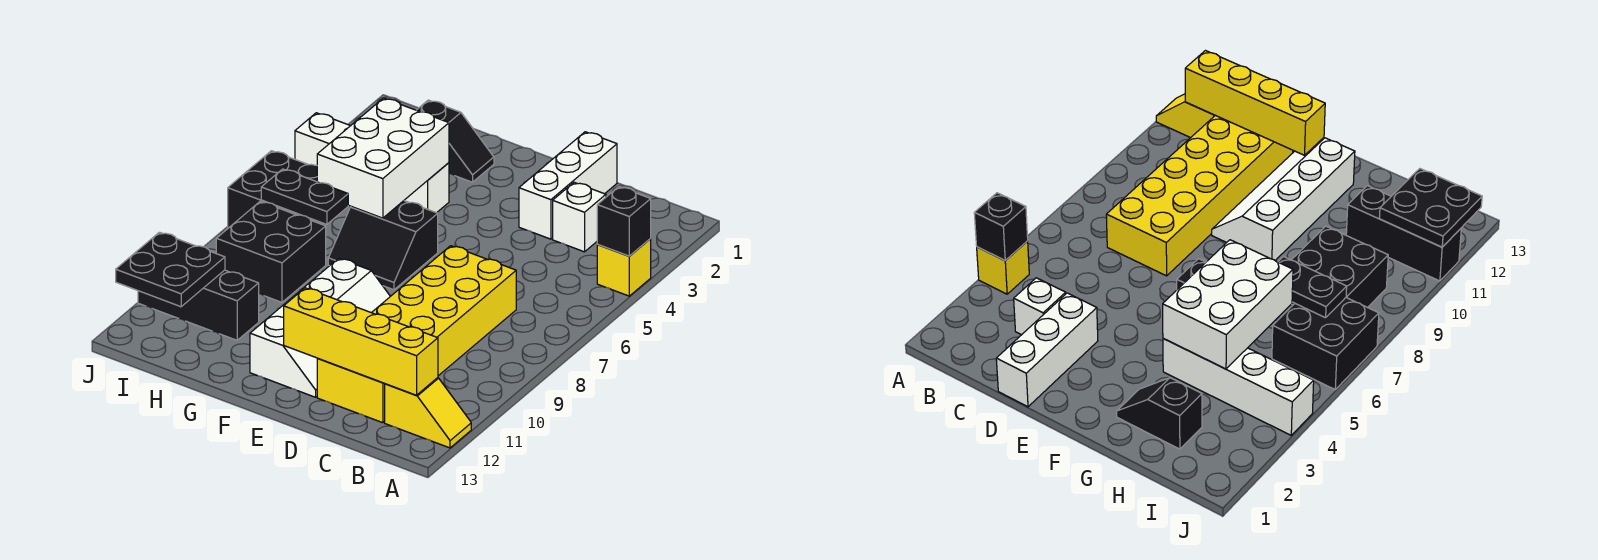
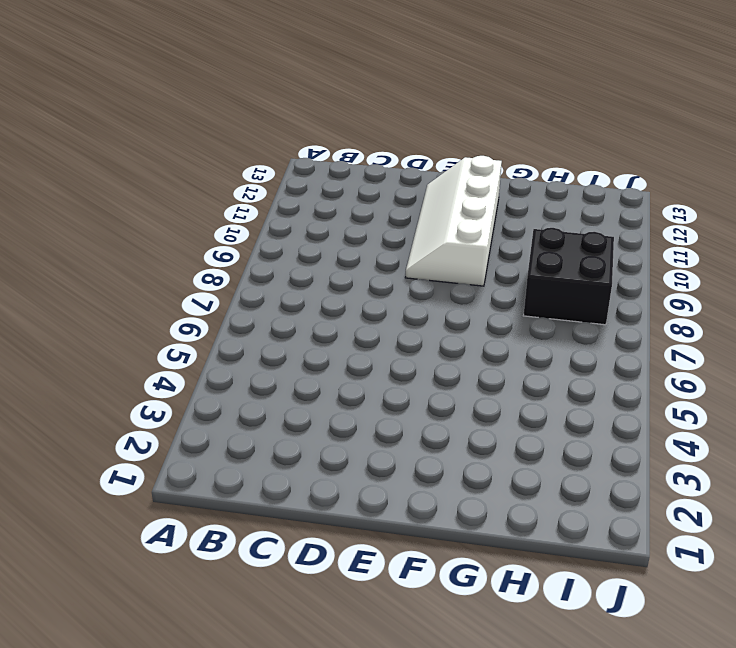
none -> yellow brick A4 level 1
none -> yellow slope A12:B12 level 1 top B
none -> white brick C3 level 1

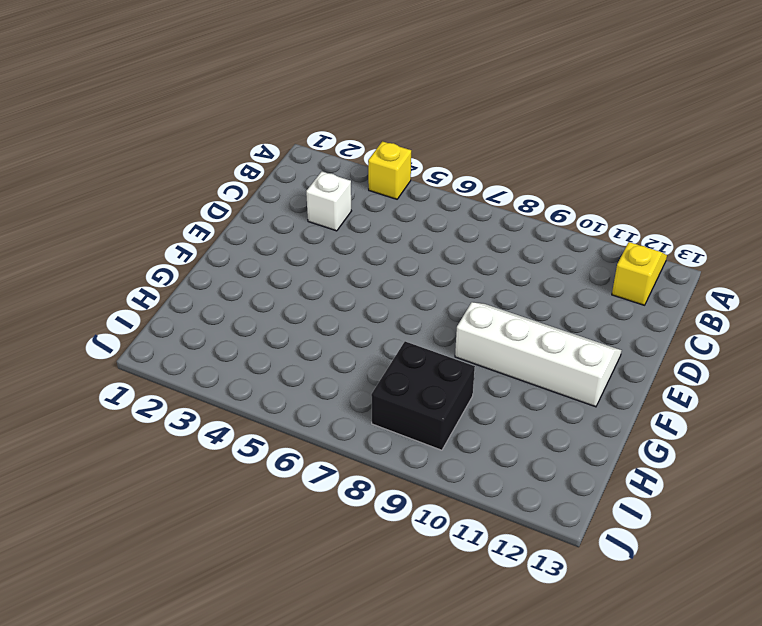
none -> yellow brick C7:D12 level 1
none -> white brick D1:D3 level 1
none -> black slope F6:G7 level 1 top 6

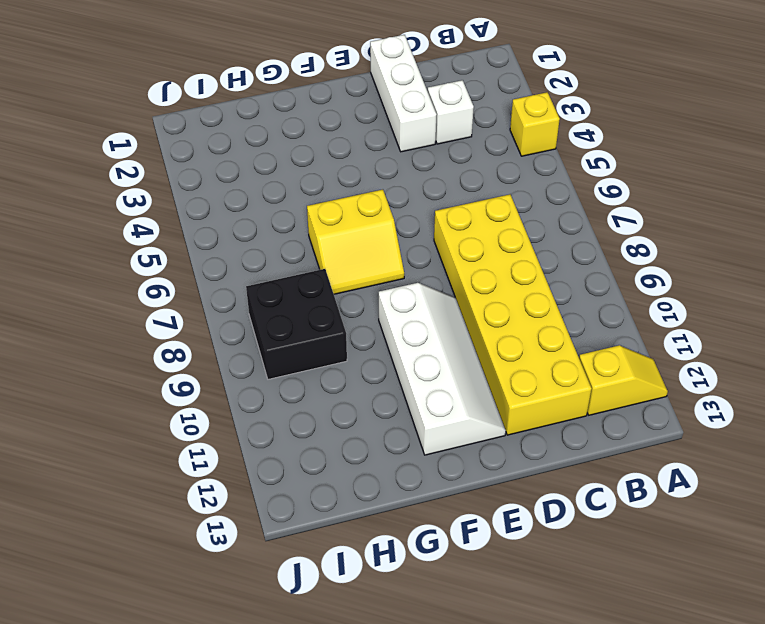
yellow slope F6:G7 level 1 top 6 -> black slope F6:G7 level 1 top 6
none -> black slope G2:H2 level 1 top H
none -> white brick G4:J4 level 1
none -> black brick H11:J11 level 1

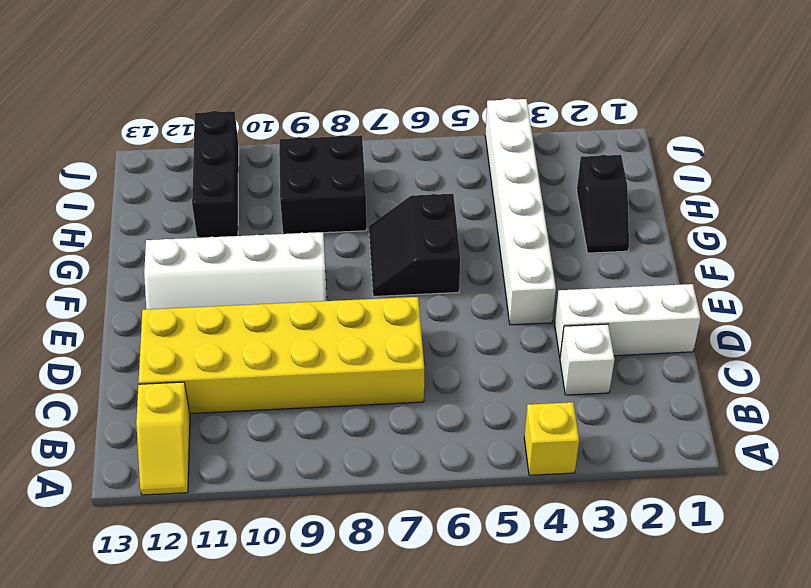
white brick E4:J4 level 1 -> white brick G4:J4 level 1
none -> black brick I6:J7 level 1
none -> black brick A4 level 2
none -> yellow brick B12:E12 level 2

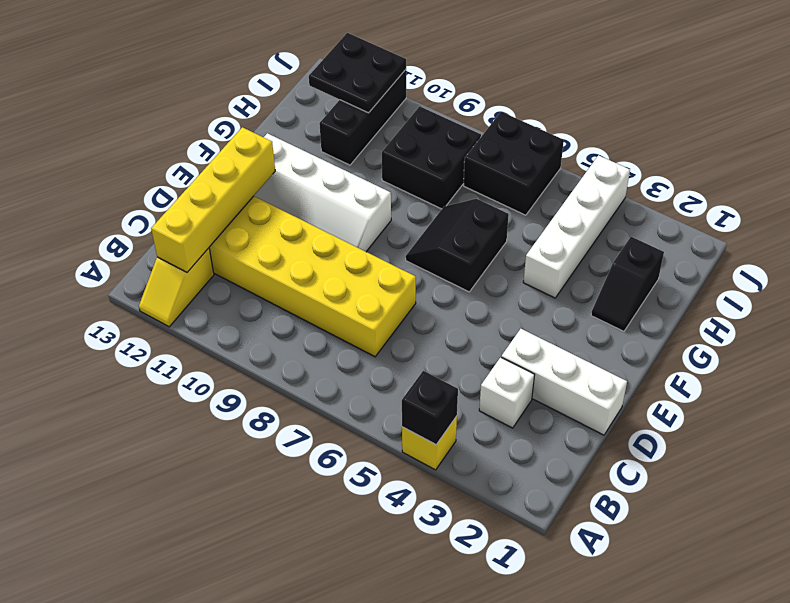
none -> white brick G4:H6 level 2
none -> black plate H7:I7 level 2

